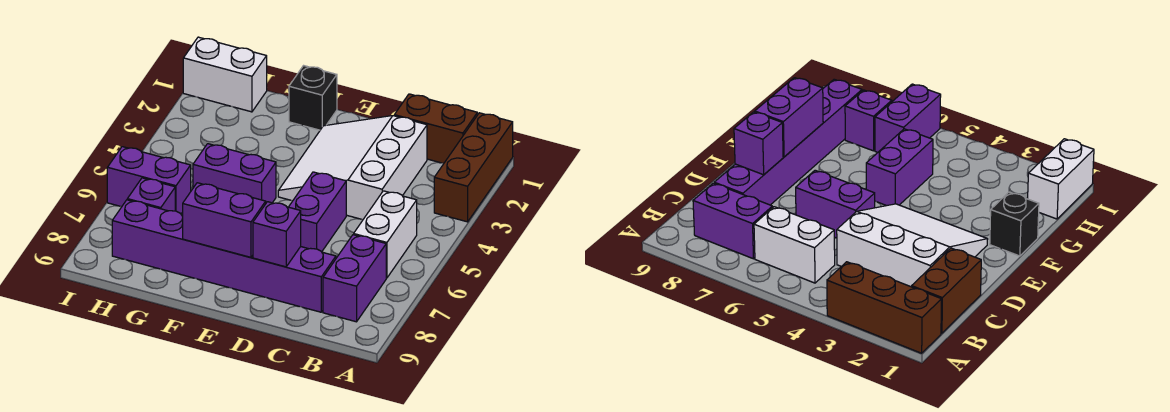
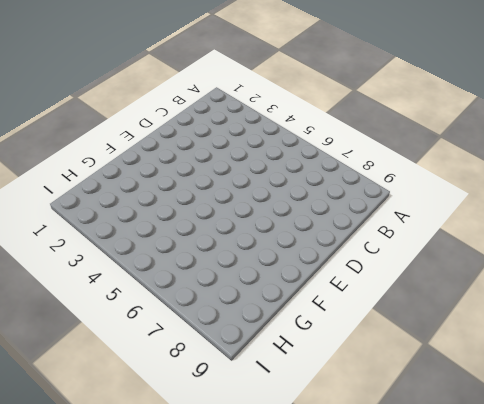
none -> brown brick A1:A3 level 1
none -> brown brick B1:C1 level 1
none -> white brick B5:B6 level 1

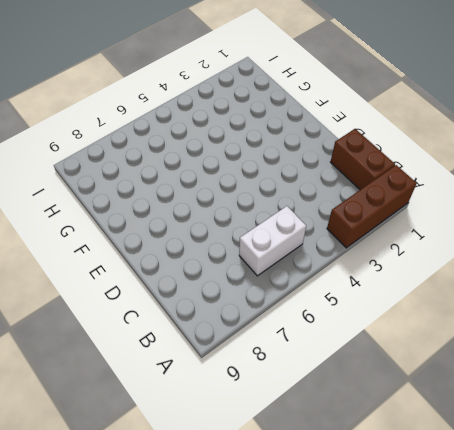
none -> purple brick B7:B8 level 1
none -> white slope C2:E4 level 1 top C
none -> purple brick C8:H8 level 1

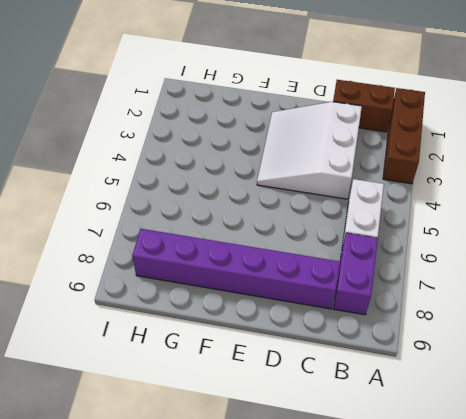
none -> purple brick D5:D6 level 1
none -> black brick F1 level 1
none -> purple brick F5:G5 level 1

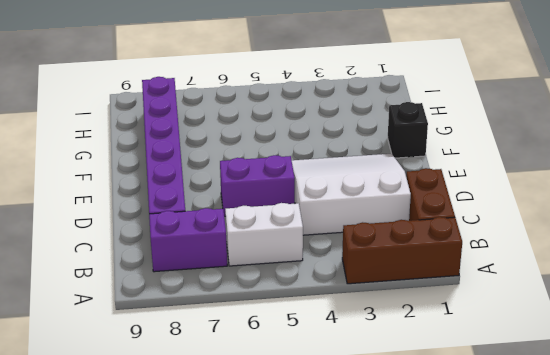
none -> purple brick F5:G5 level 1
none -> white brick H1:I1 level 1
none -> purple brick H6:I6 level 1

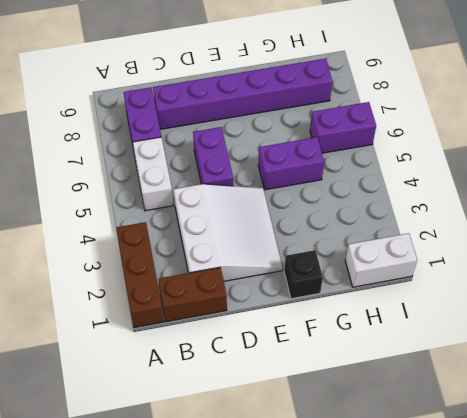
none -> purple brick H7 level 1
none -> purple brick D8 level 2
none -> purple brick E8:F8 level 2

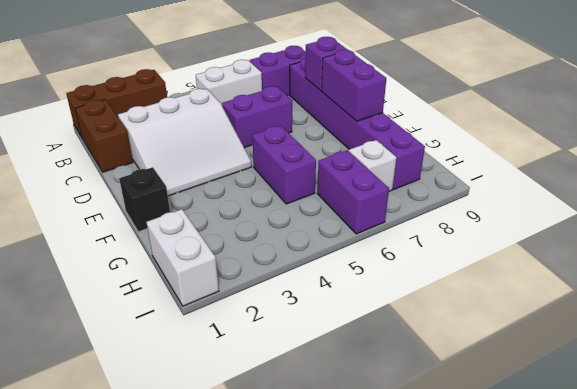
white brick H7 level 1 -> purple brick H7 level 1

